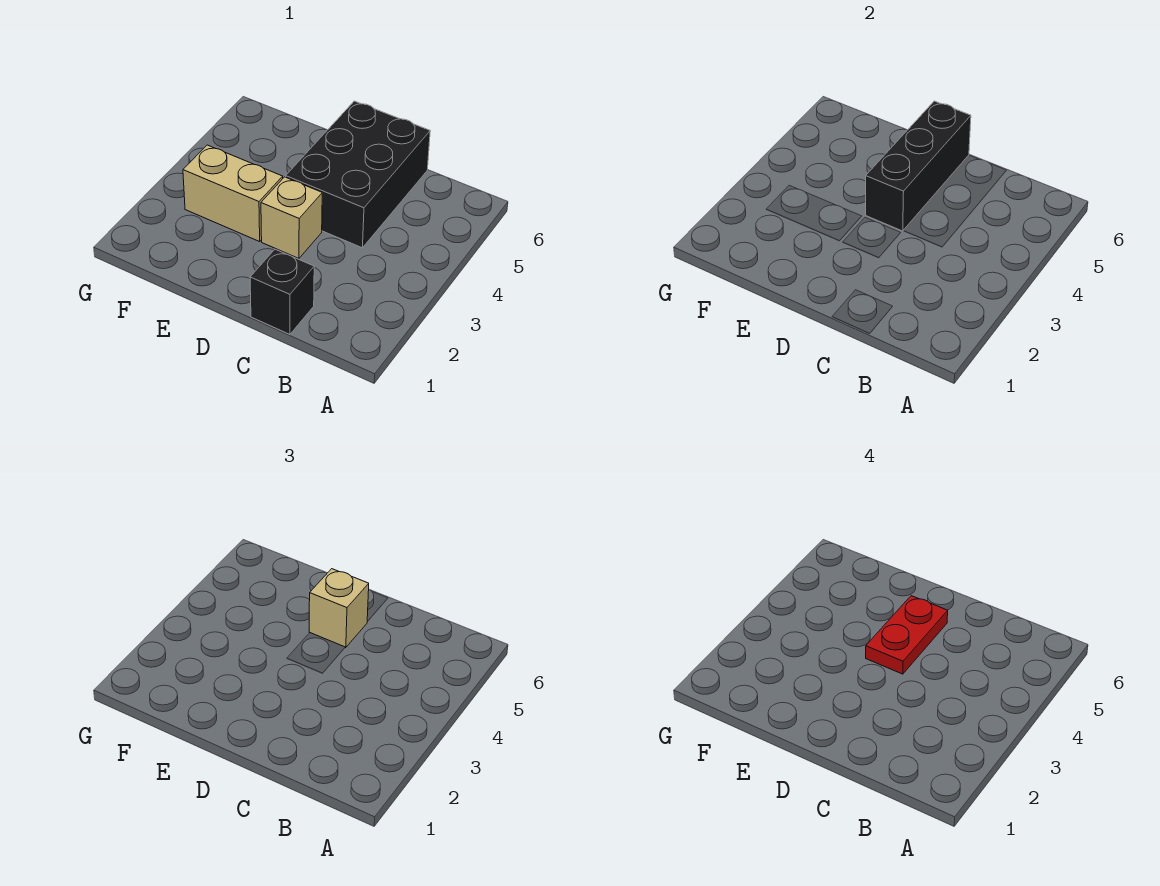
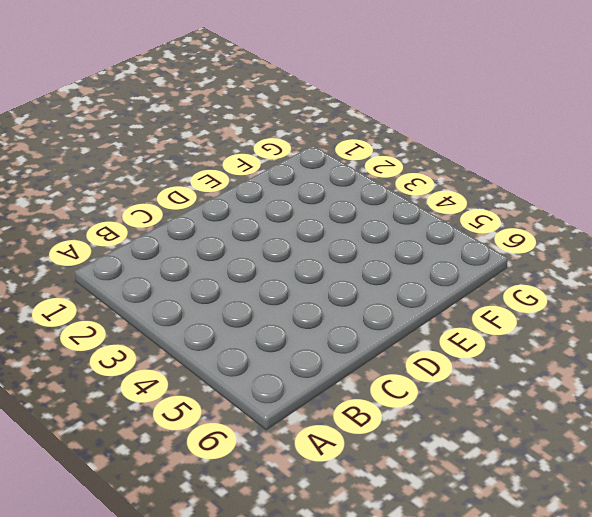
none -> black brick C1 level 1
none -> black brick C4:D6 level 1

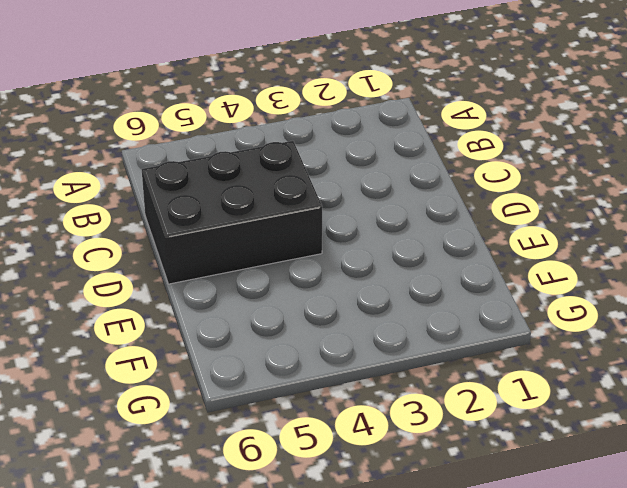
none -> black brick C1 level 1
none -> tan brick D3 level 1

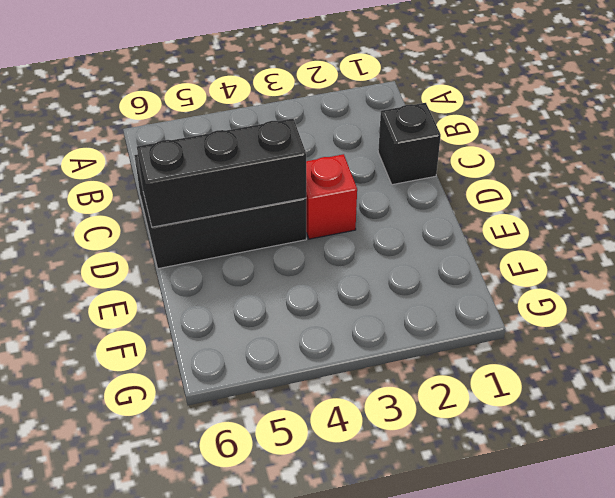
red brick D3 level 1 -> tan brick D3 level 1
none -> tan brick E3:F3 level 1
none -> tan brick D5 level 3

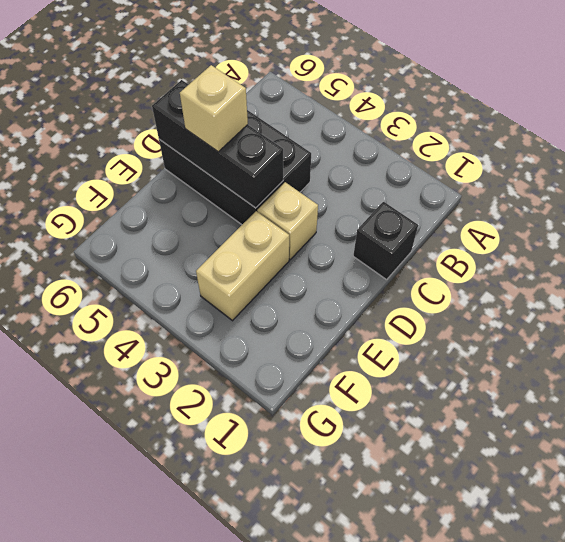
none -> red plate D4:D5 level 4

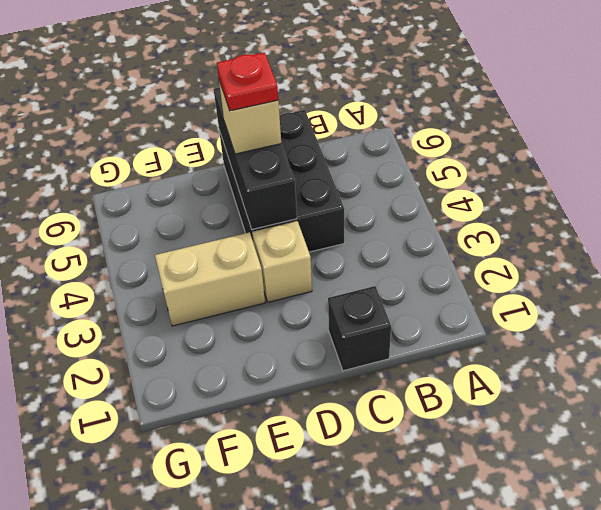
red plate D5 level 4 -> red plate D4:D5 level 4

